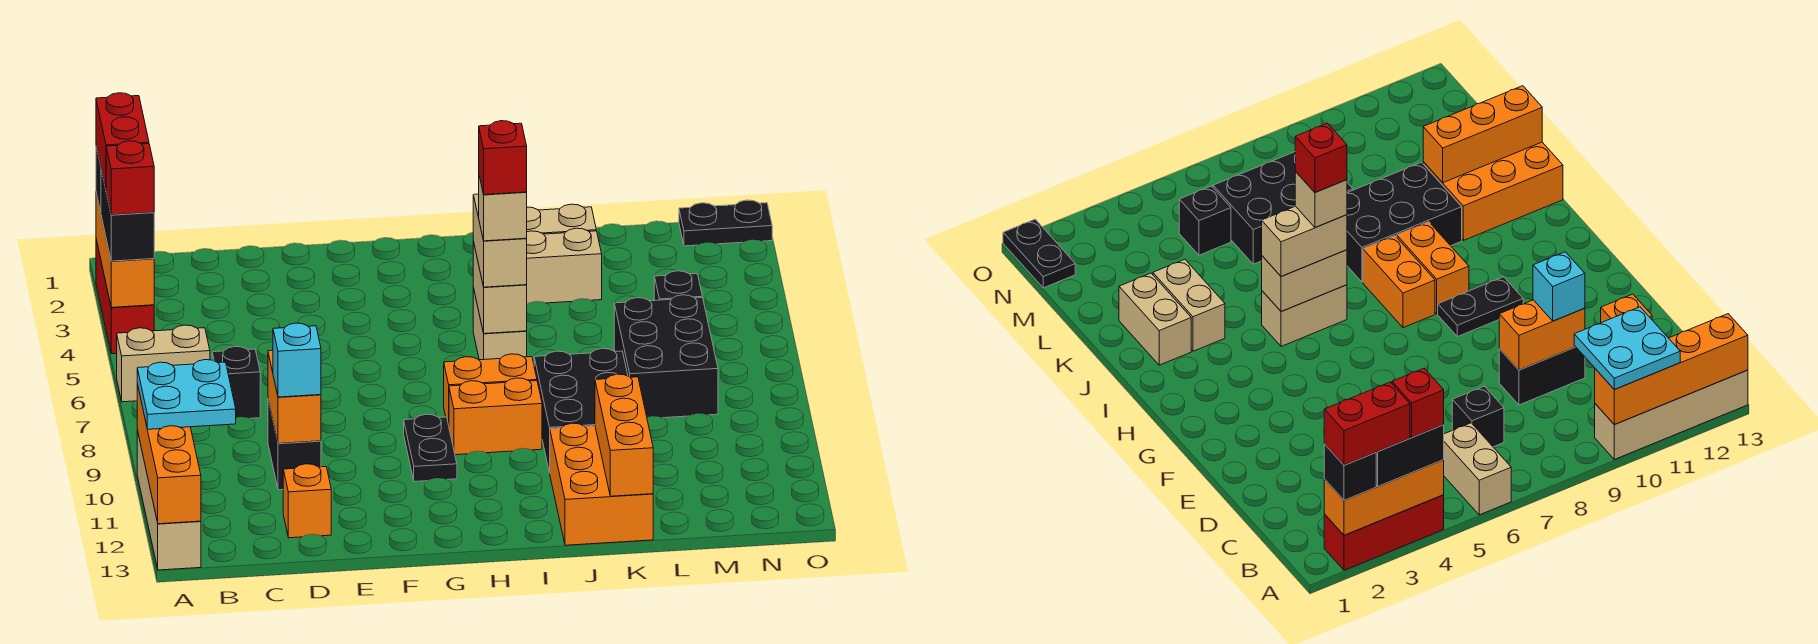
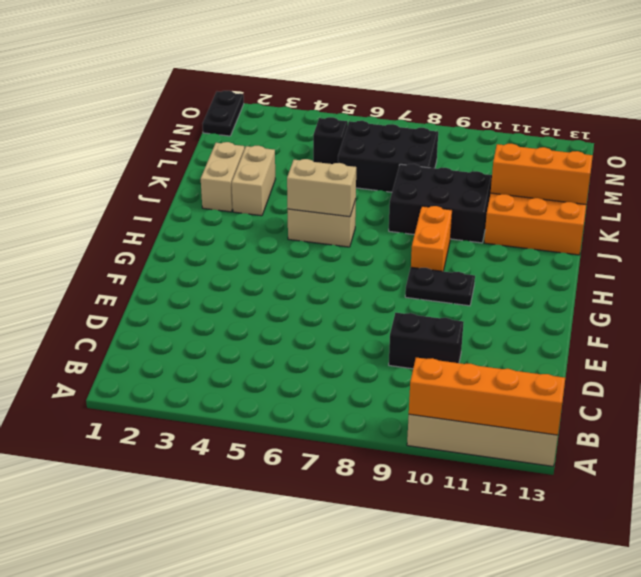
none -> red brick A2:A4 level 1
none -> tan brick A6:B6 level 1
none -> black brick C7 level 1
none -> orange brick D12 level 1

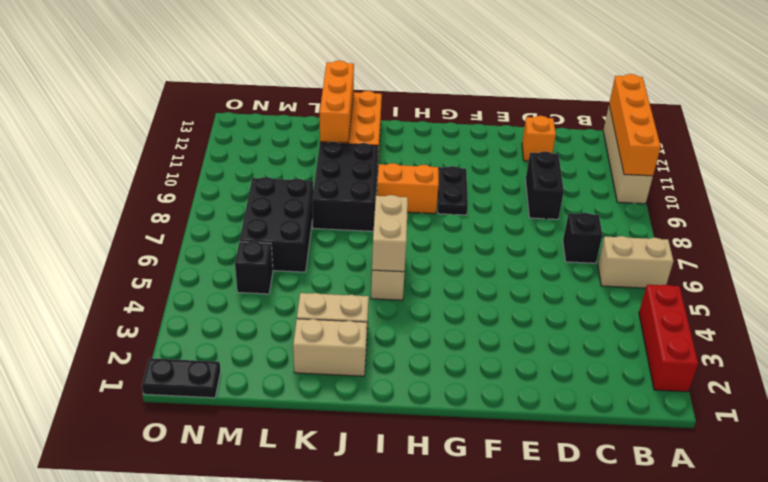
none -> orange brick H8:I8 level 1
none -> orange brick A2:A4 level 2
none -> orange brick D9:D10 level 2
none -> black brick A2 level 3

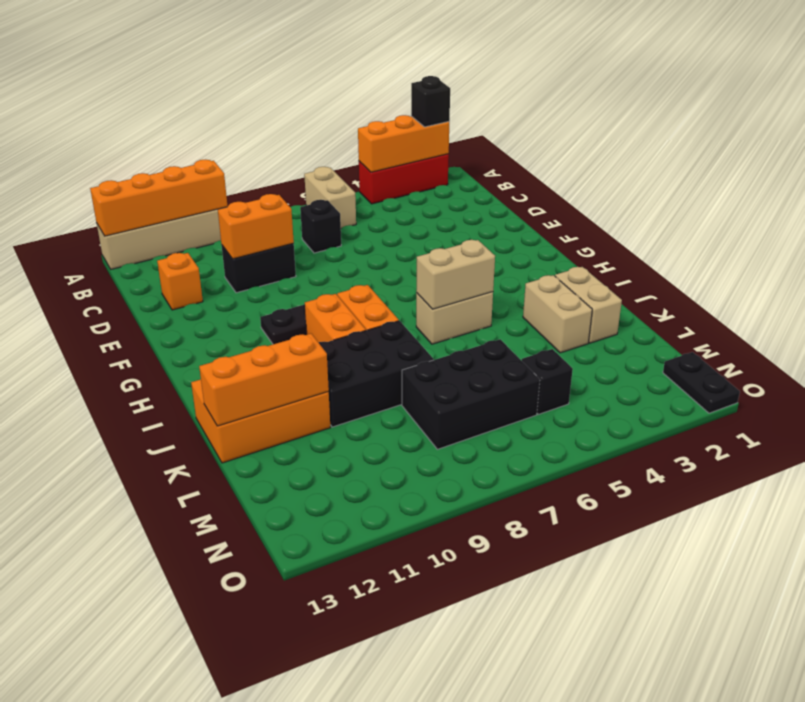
none -> black brick A3:A4 level 3
none -> cyan plate A10:B11 level 3
none -> cyan brick D10 level 3
none -> tan brick I5:I6 level 3

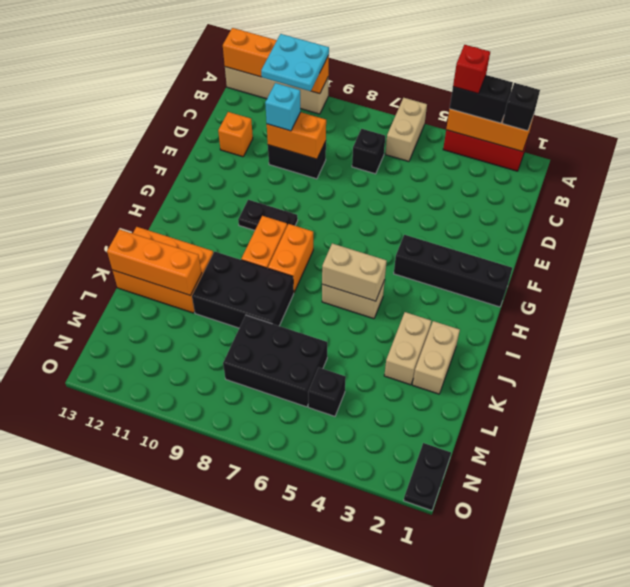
black brick G1:G4 level 1 -> none
none -> tan brick I5:I6 level 3
none -> red brick A2:A3 level 4
none -> tan brick I6 level 4
none -> red brick I6 level 5

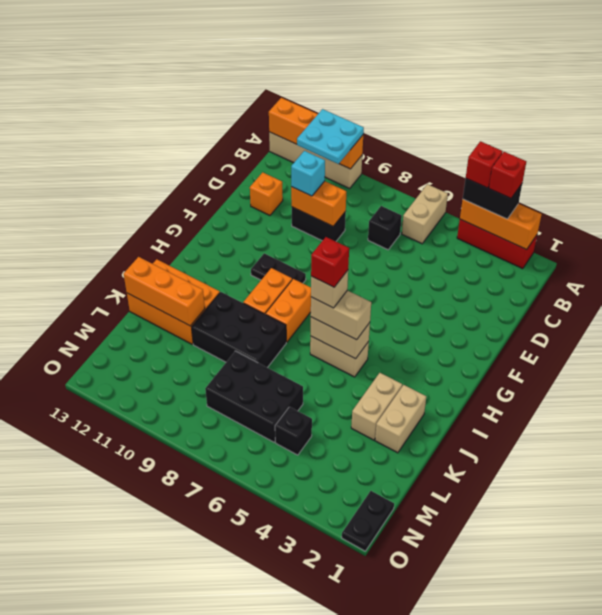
red brick A3 level 4 -> red brick A2:A3 level 4
none -> black brick A2 level 3

